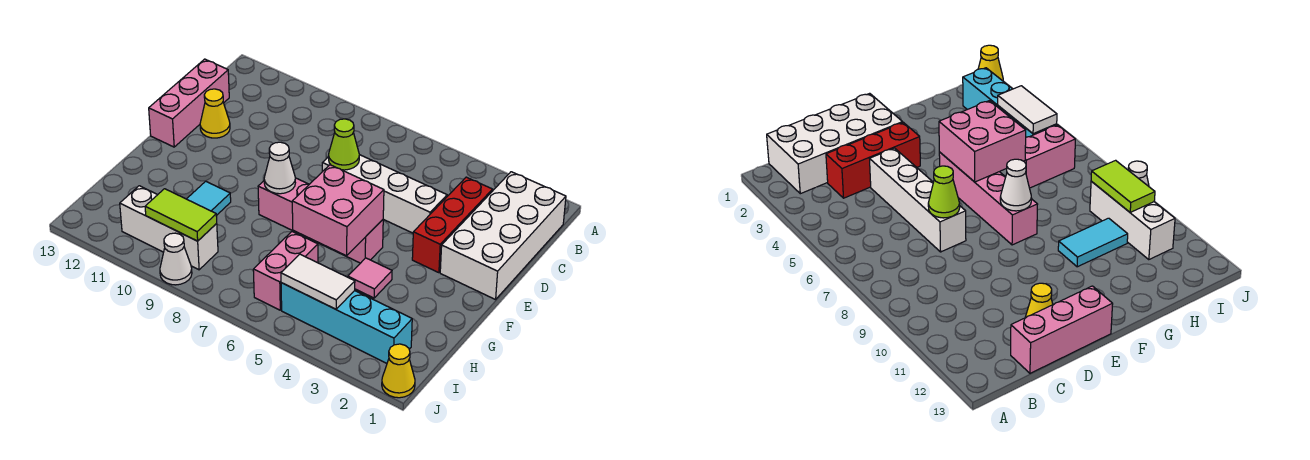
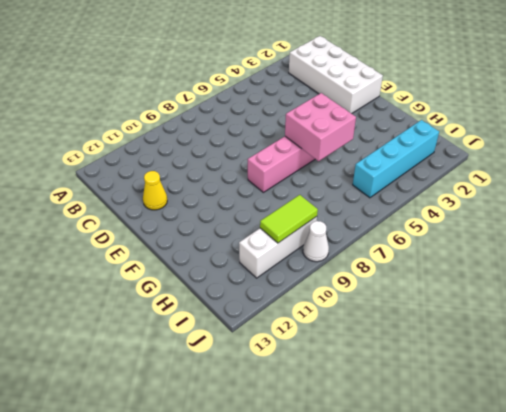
none -> red brick C3:E3 level 1
none -> pink brick C13:E13 level 1
none -> white brick D4:D7 level 1

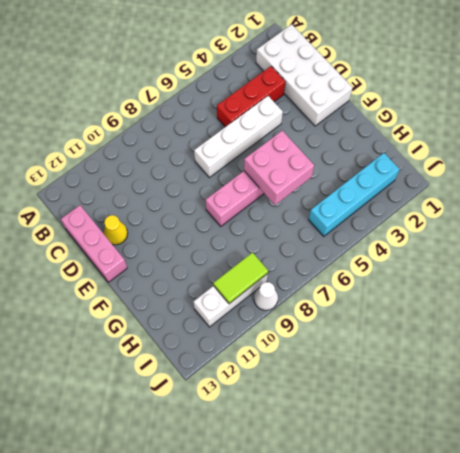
red brick C3:C5 level 1 -> red brick C3:E3 level 1
none -> pink tile G4 level 1
none -> cyan tile G10:H10 level 1
none -> pink brick H6:I6 level 1

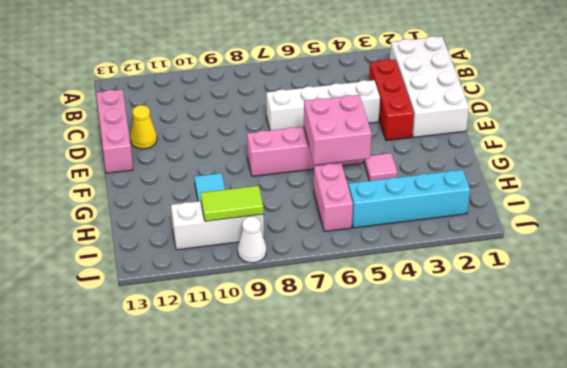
none -> yellow cone J1 level 1
none -> lime cone D7 level 2
none -> white cone F8 level 2

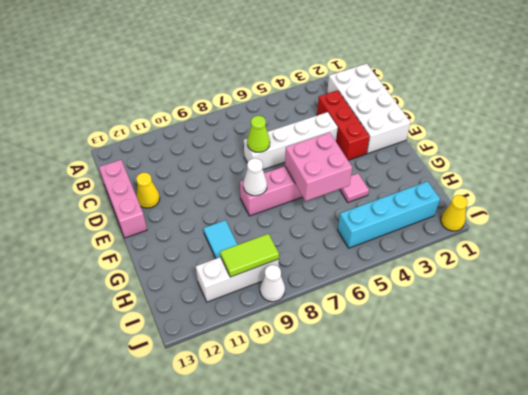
none -> pink brick H6:I6 level 1
none -> white tile I4:I5 level 2

